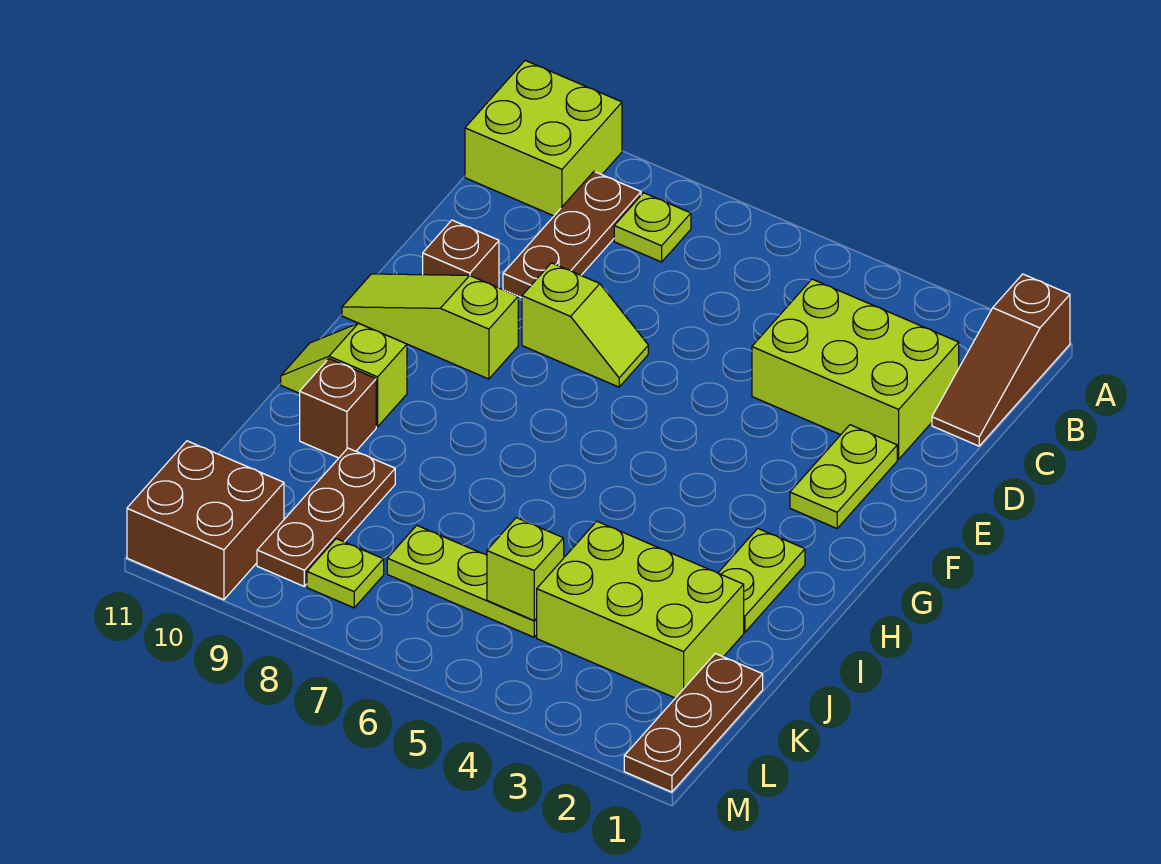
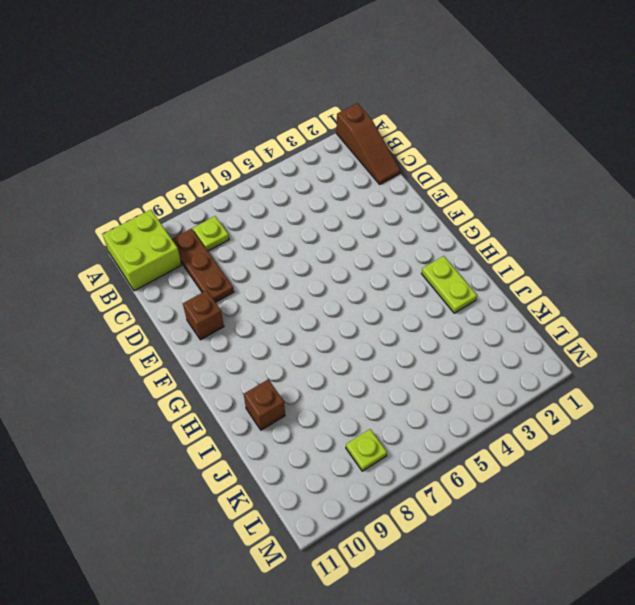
none -> lime brick C2:D4 level 1
none -> lime plate E2:F2 level 1
none -> lime slope E7:E8 level 1 top 8

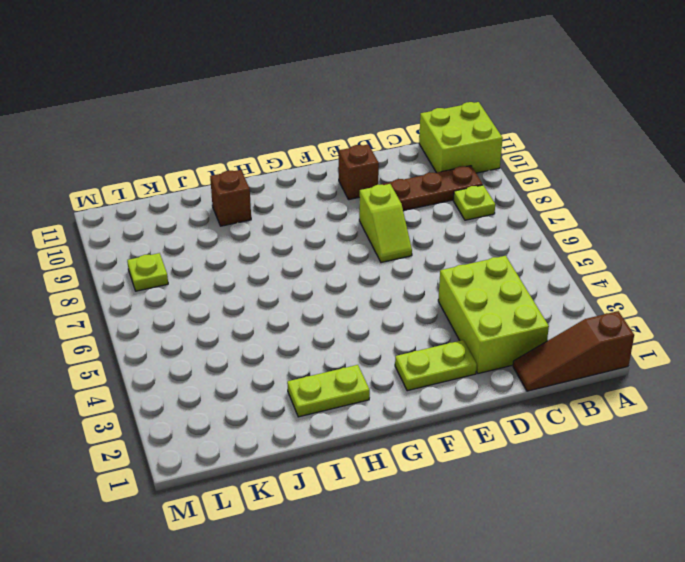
none -> lime slope F9:F11 level 1 top 9
none -> lime slope H10:H11 level 1 top 10
none -> lime brick J2:K4 level 1

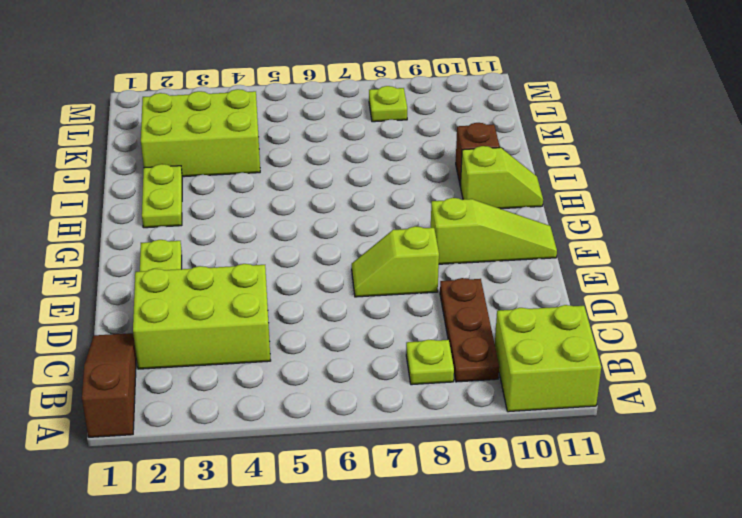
none -> brown brick E10 level 1
none -> brown plate J9:L9 level 1
none -> brown plate K1:M1 level 1

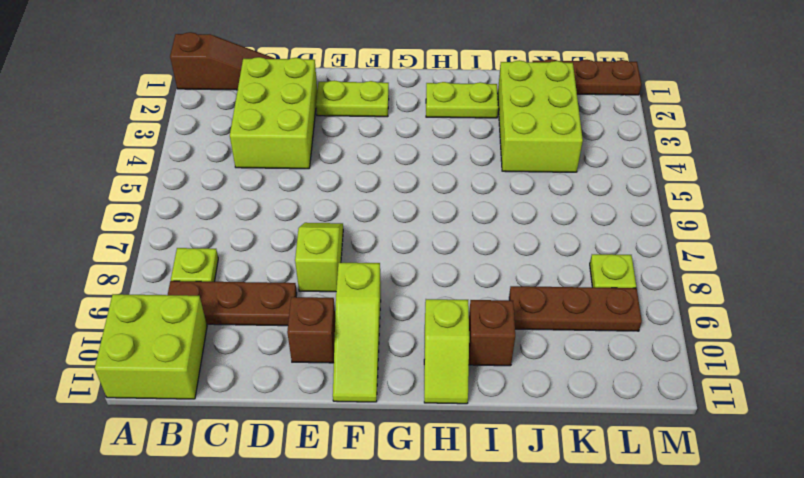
none -> lime plate K5:K7 level 1
none -> brown brick L10:M11 level 1
none -> lime brick K5 level 2

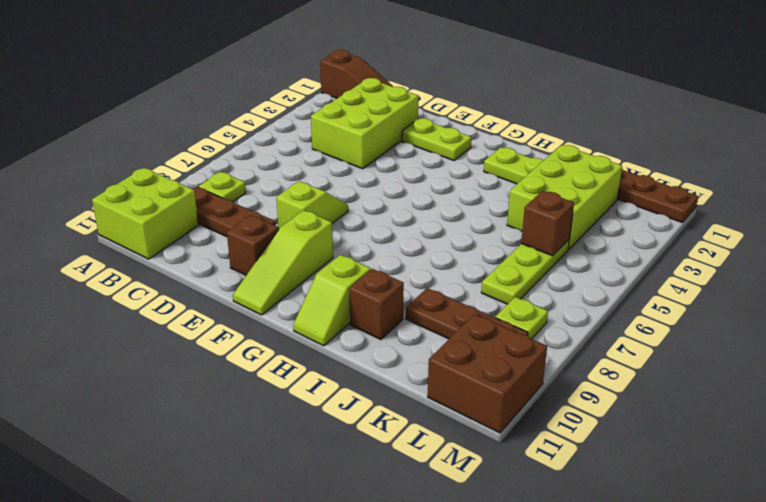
brown brick K5 level 2 -> lime brick K5 level 2

